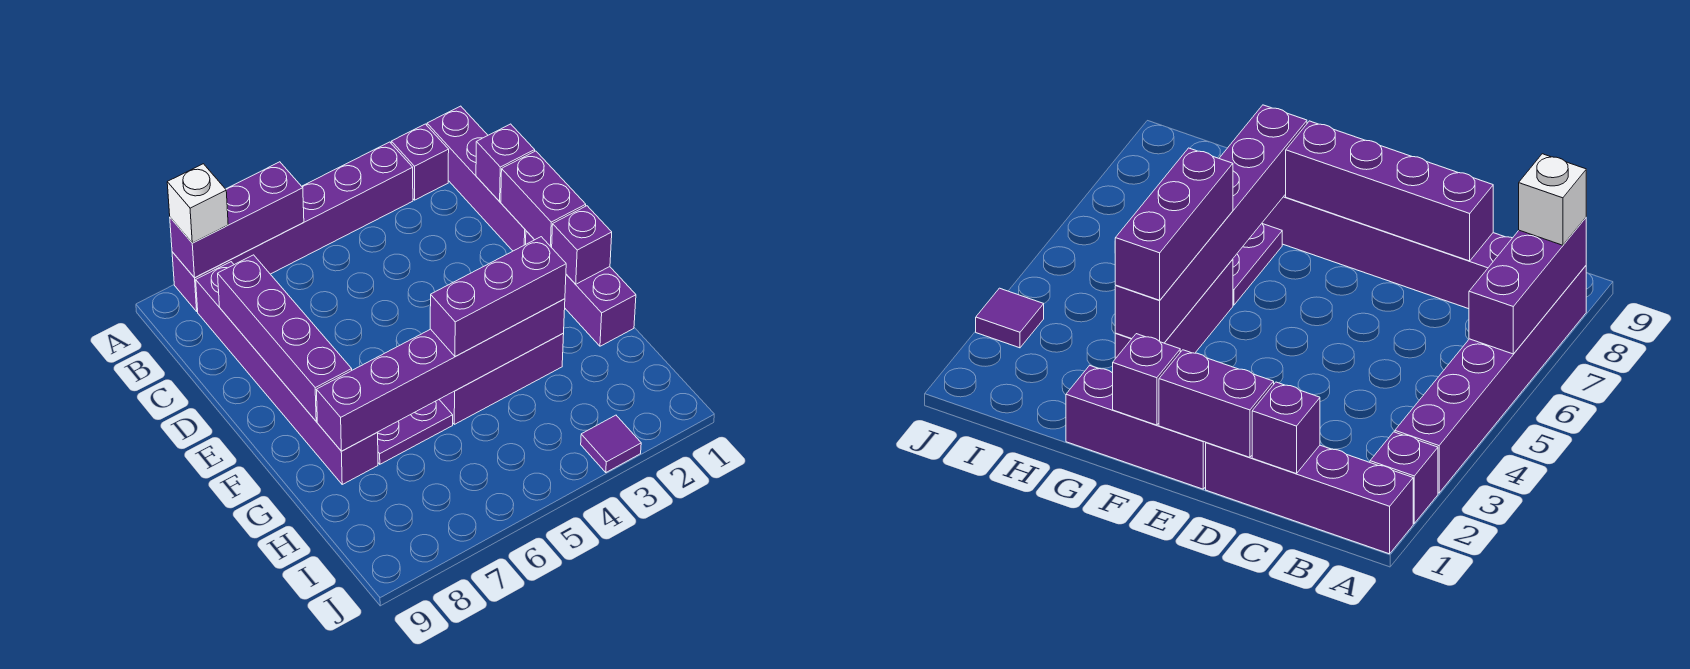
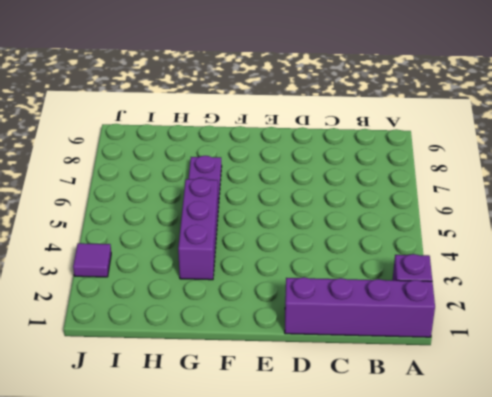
none -> purple brick A3:A8 level 1
none -> purple brick B8:G8 level 1
none -> purple brick E1:G1 level 1

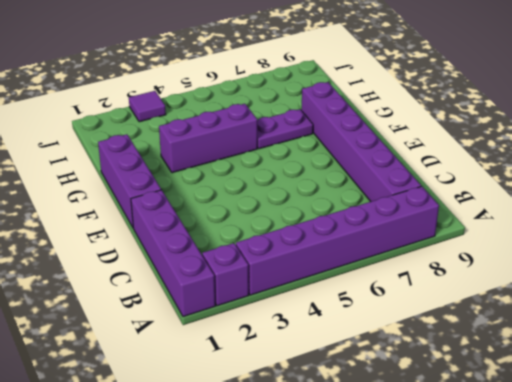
none -> purple brick A6:A8 level 2
none -> purple brick C1 level 2
none -> purple brick C8:F8 level 2

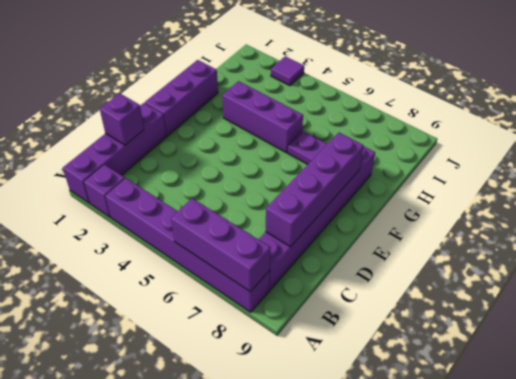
none -> purple brick D1:E1 level 2
none -> purple brick F1 level 2
none -> purple brick G3:G8 level 2

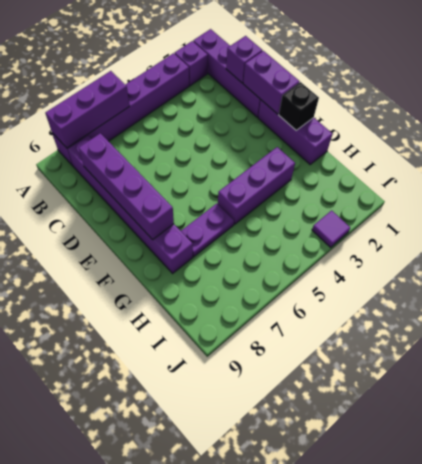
black brick F1 level 2 -> purple brick F1 level 2
none -> purple brick G3:G8 level 2
none -> white brick A8 level 3
none -> purple brick G3:G5 level 3

